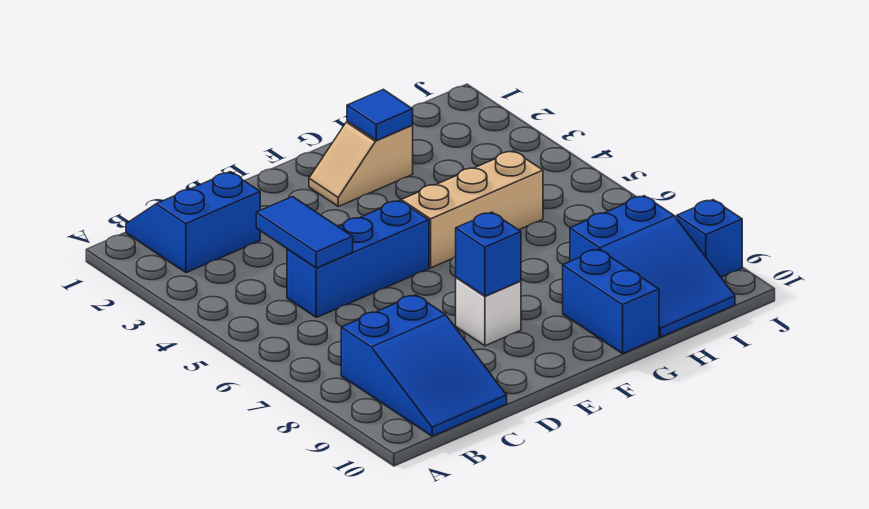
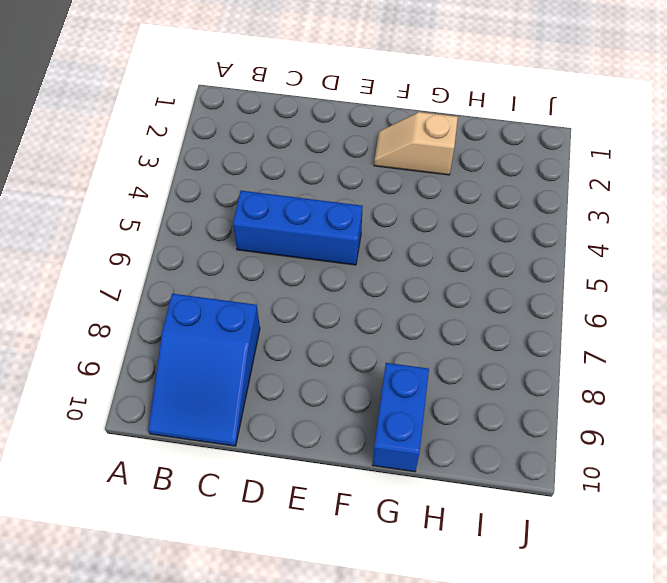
none -> blue slope B1:C2 level 1 top 2
none -> white brick E8 level 1
none -> tan brick F5:H5 level 1

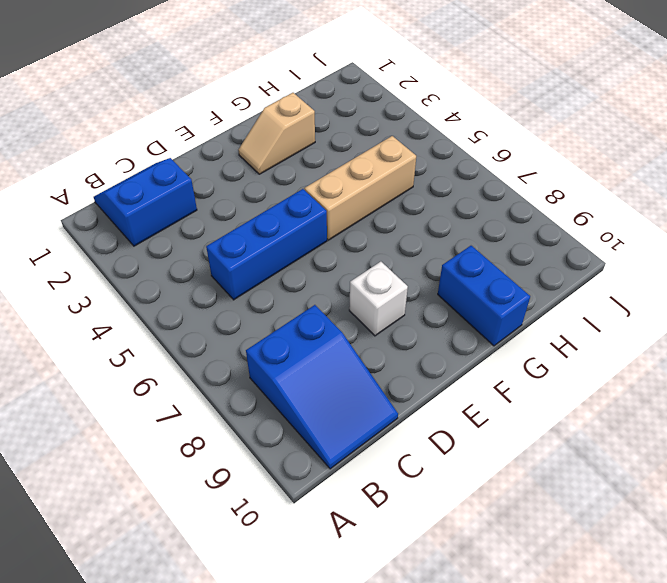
none -> blue slope H8:I10 level 1 top 8
none -> blue brick J9 level 1
none -> blue tile C4:C5 level 2

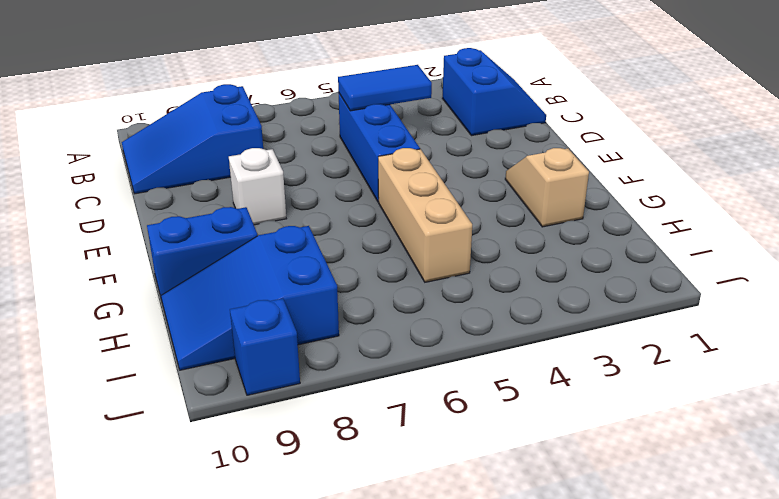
none -> blue brick E8 level 2
none -> blue tile G2 level 2

